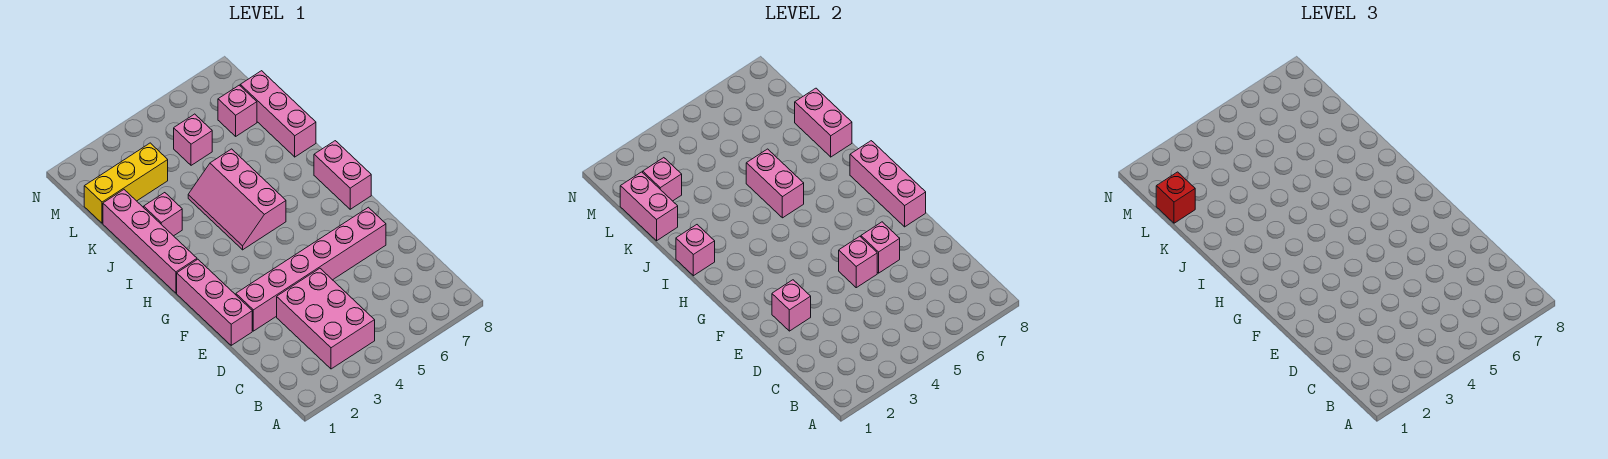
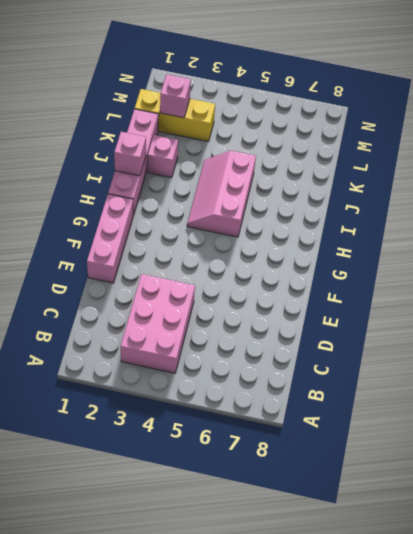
none -> pink brick E2:E7 level 1
none -> pink brick G8:H8 level 1
none -> pink brick J8:L8 level 1

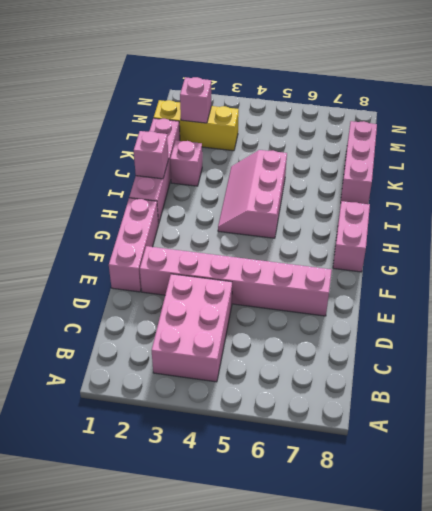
none -> pink brick L5 level 1
none -> pink brick L7 level 1
none -> pink brick E2 level 2

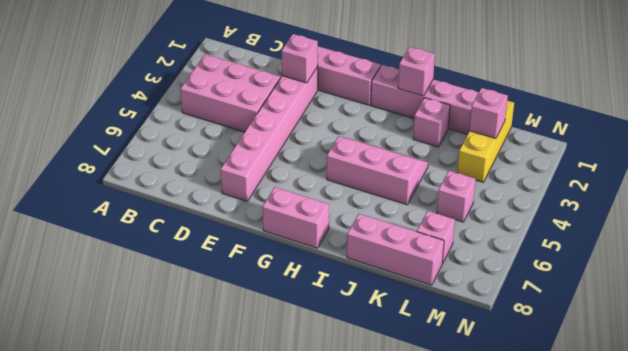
none -> pink brick E5 level 2
none -> pink brick E6 level 2
none -> pink brick F8:H8 level 2

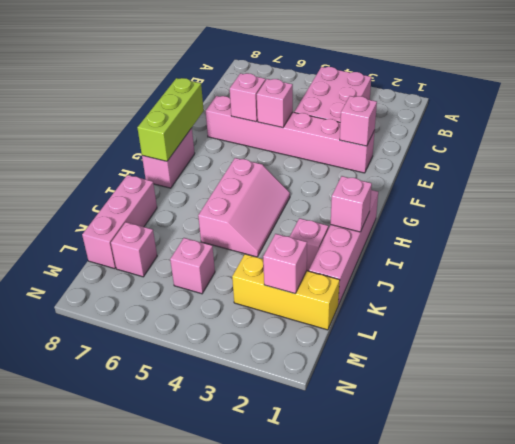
lime brick F8:H8 level 2 -> pink brick F8:H8 level 2
none -> pink brick E1:G1 level 1
none -> pink brick I5:J5 level 2
none -> pink brick J8:K8 level 2

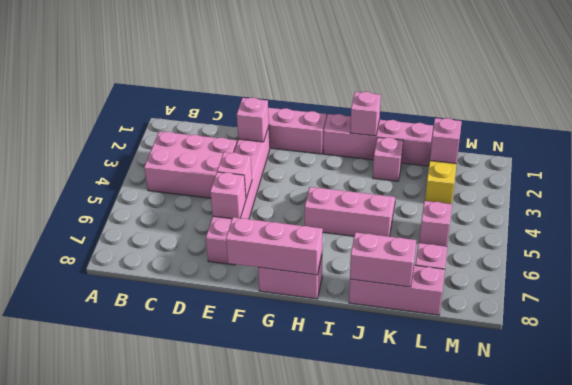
none -> pink brick I5:J5 level 2
none -> pink brick K1:L1 level 2
none -> red brick L1 level 3

